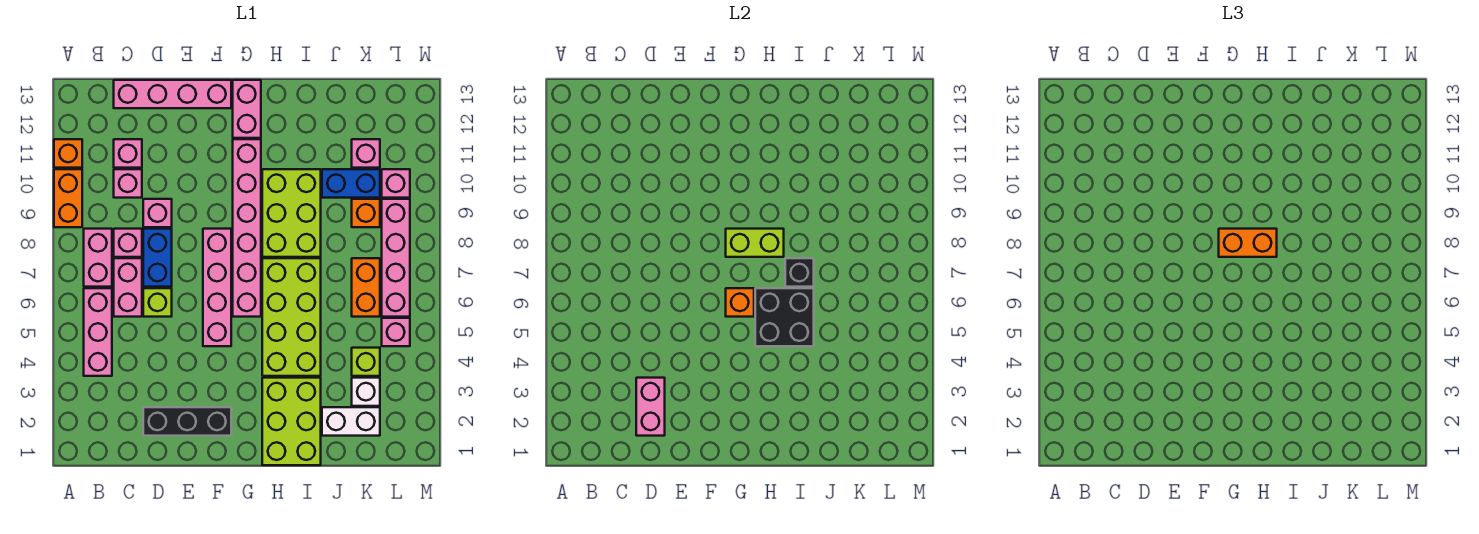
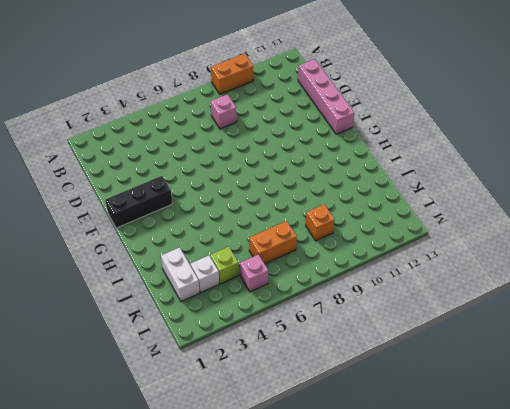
black brick F1:F3 level 1 -> black brick D2:F2 level 1
none -> orange brick A11 level 1
none -> pink brick B4:B6 level 1
none -> pink brick B7:B8 level 1
none -> pink brick C6:C7 level 1

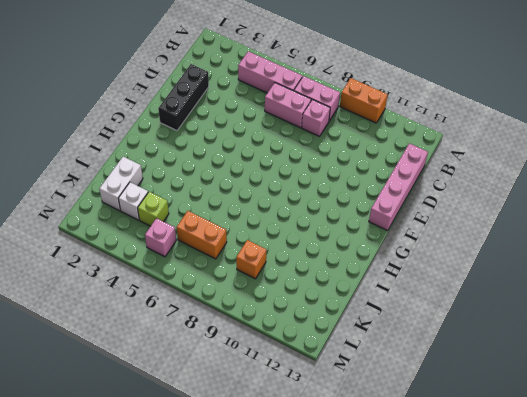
none -> orange brick A11 level 1
none -> pink brick C10 level 1
none -> pink brick C11 level 1
none -> lime brick D6 level 1

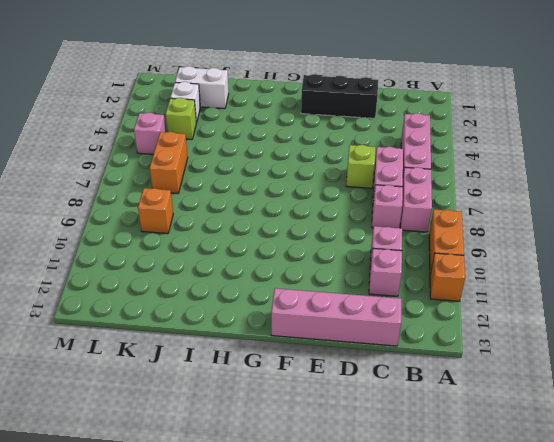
none -> blue brick D7:D8 level 1
none -> pink brick D9 level 1
none -> pink brick F5:F8 level 1
none -> pink brick G6:G11 level 1

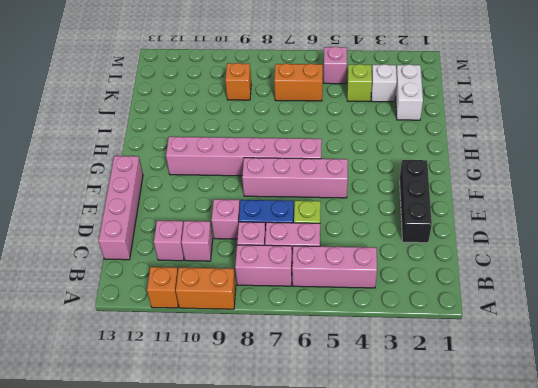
none -> pink brick G12:G13 level 1
none -> lime brick H1:I3 level 1
none -> lime brick H4:I7 level 1
none -> lime brick H8:I10 level 1

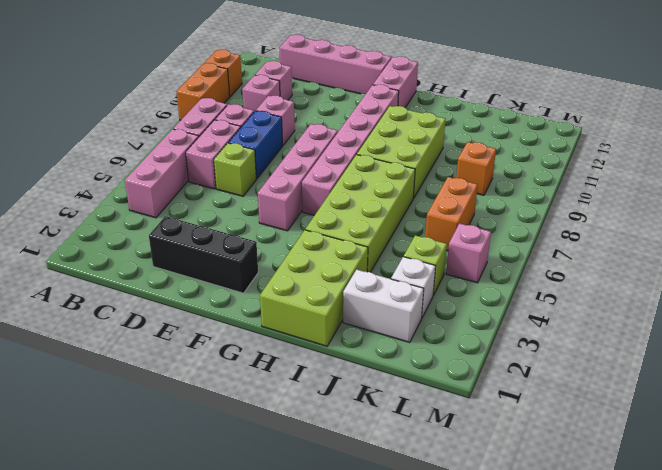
none -> blue brick J10:K10 level 1
none -> pink brick K11 level 1
none -> pink brick L6:L9 level 1
none -> pink brick L10 level 1

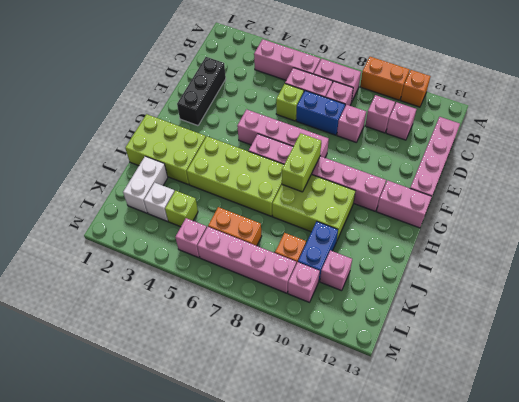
none -> pink brick D2:D3 level 2
none -> orange brick G6 level 2
none -> black brick H5:I6 level 2
none -> black brick I7 level 2

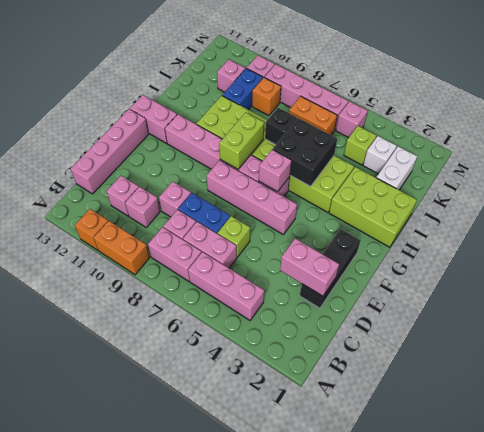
pink brick G6 level 2 -> orange brick G6 level 2
none -> orange brick G8:H8 level 3

